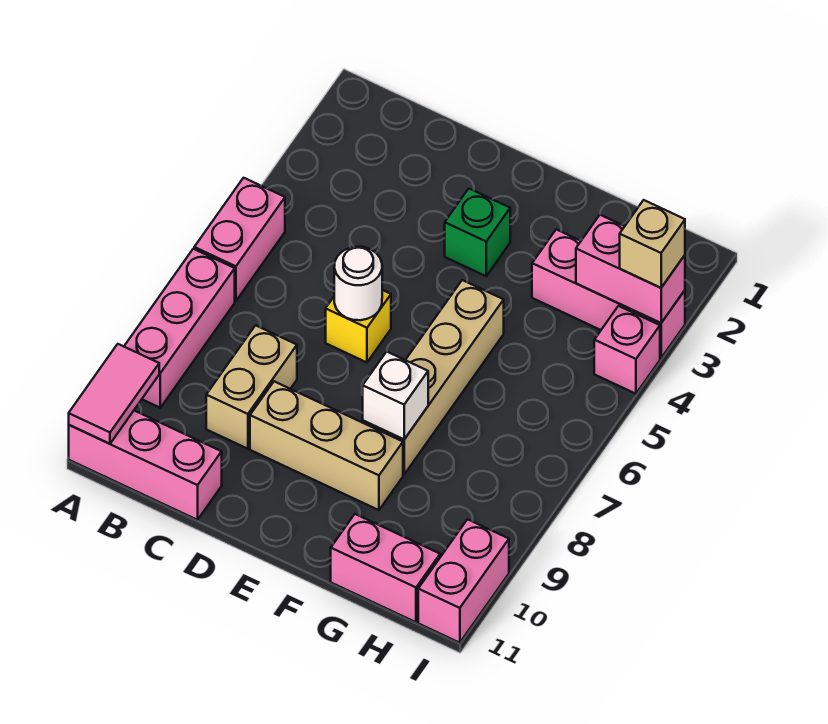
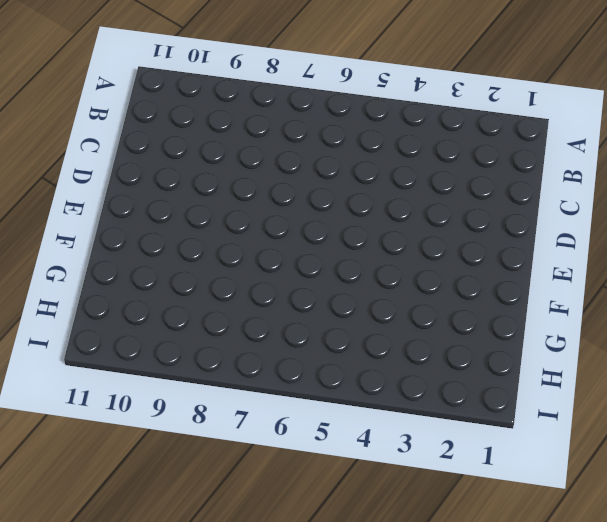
none -> pink brick A5:A6 level 1
none -> pink brick A7:A9 level 1
none -> pink brick A11:C11 level 1

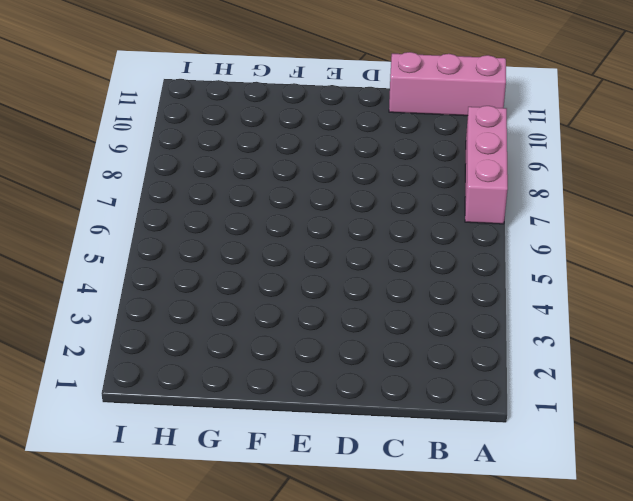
none -> pink brick A5:A6 level 1
none -> tan brick C8:C9 level 1
none -> yellow brick D6 level 1

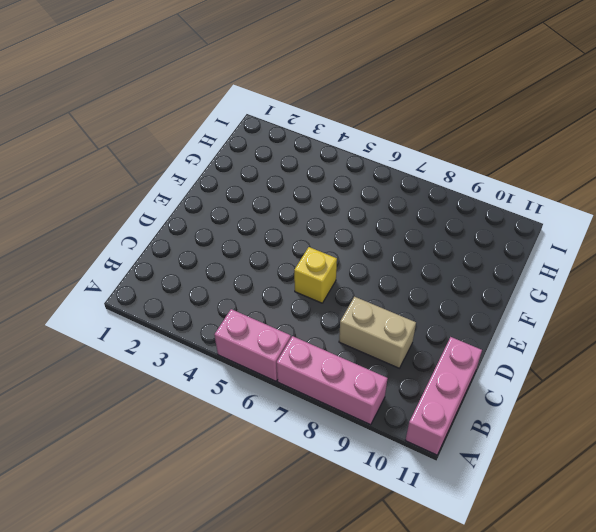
none -> tan brick D9:F9 level 1
none -> green brick E3 level 1
none -> tan brick F5:F8 level 1

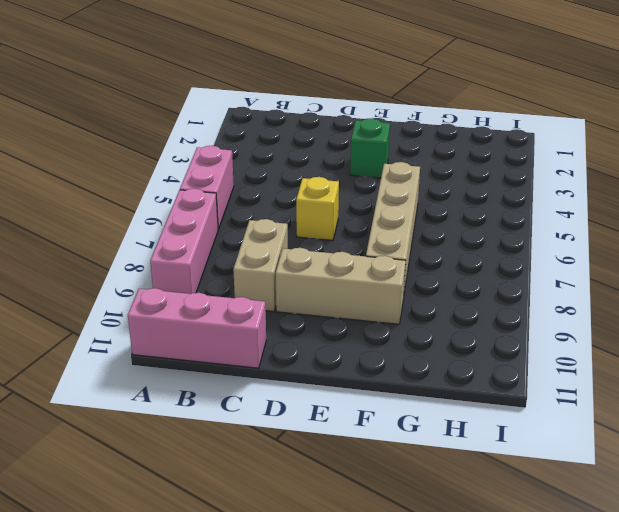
none -> pink brick G3:I3 level 1
none -> pink brick G11:H11 level 1
none -> pink brick I4 level 1

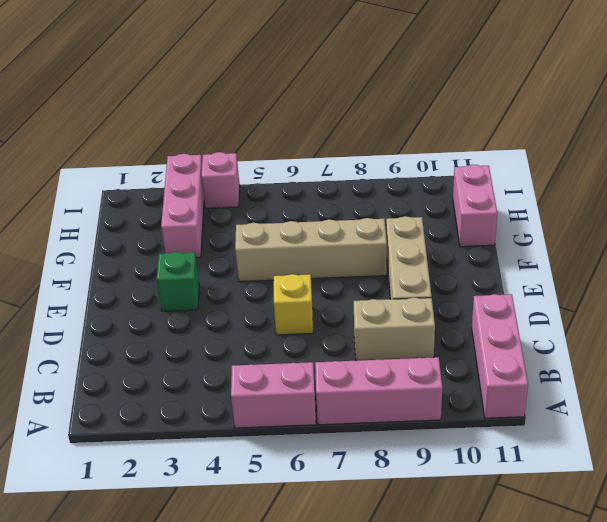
none -> pink brick I10:I11 level 1
none -> pink tile A10:A11 level 2
none -> white round brick D6 level 2

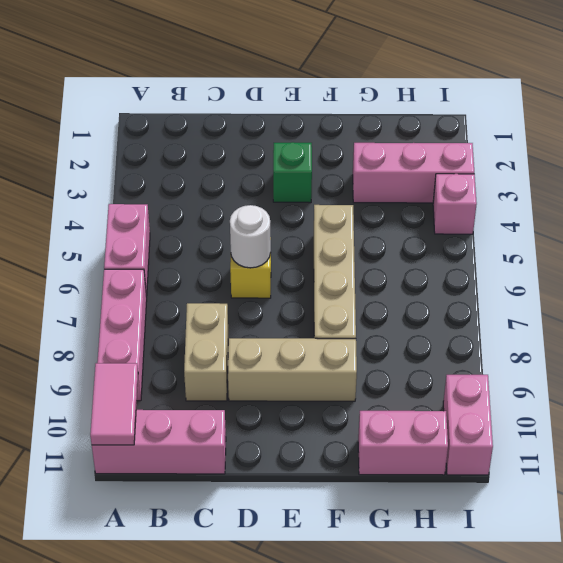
none -> white brick F8 level 2
none -> pink brick H3:I3 level 2
none -> tan brick I3 level 3

